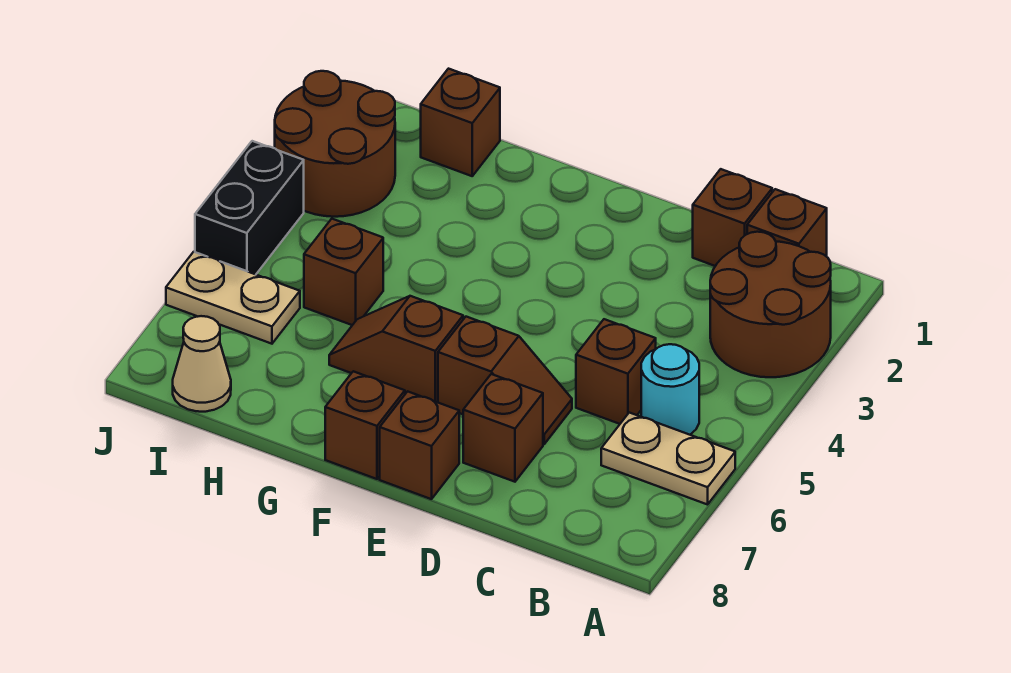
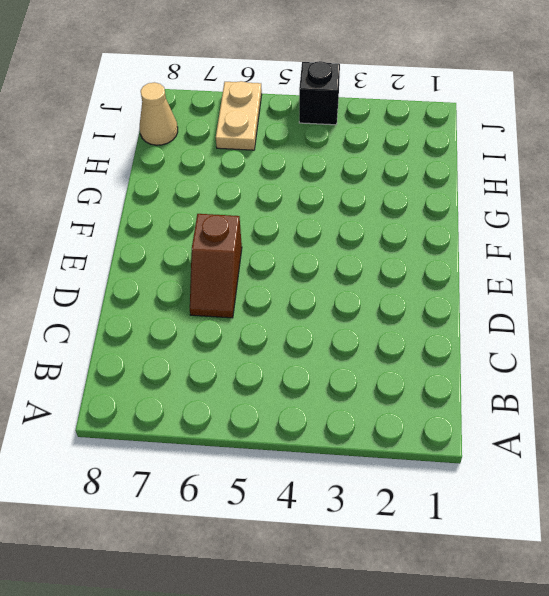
black brick J4 level 1 -> black brick J4:J5 level 1
none -> brown round brick A2:B3 level 1
none -> tan plate A6:B6 level 1
none -> brown brick B1 level 1

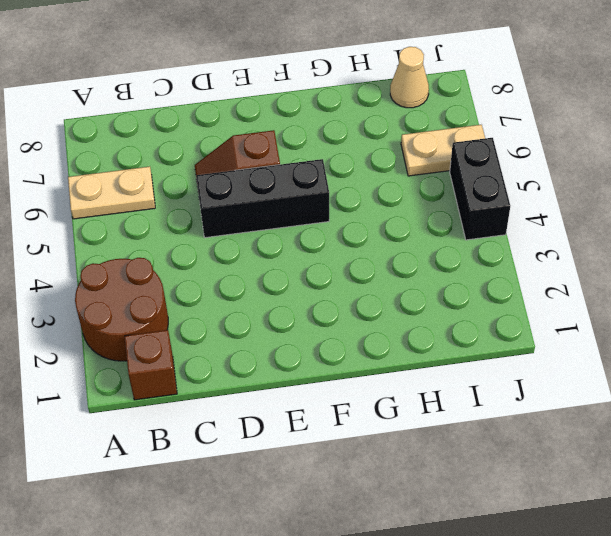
black brick D5:F5 level 1 -> none
none -> cyan round brick B5 level 1
none -> brown brick C1 level 1
none -> brown brick C5 level 1

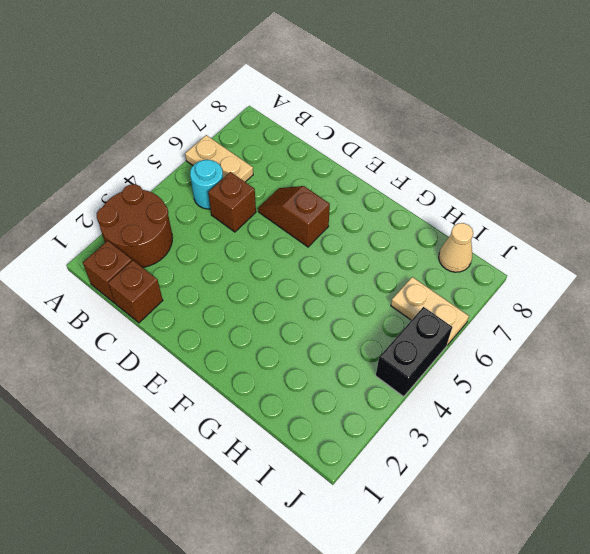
none -> brown brick D7 level 1
none -> brown brick E8 level 1
none -> brown slope F6:G6 level 1 top F

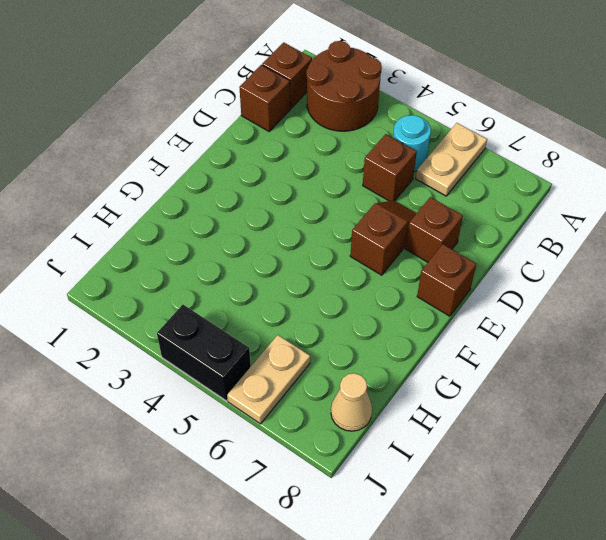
none -> brown slope F6:G6 level 1 top F
none -> brown brick F8 level 1
none -> brown brick H1 level 1

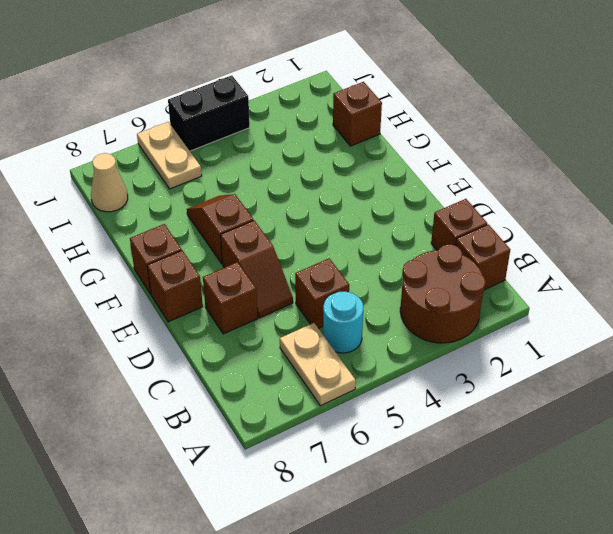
none -> brown brick H5 level 1
none -> brown round brick I2:J3 level 1

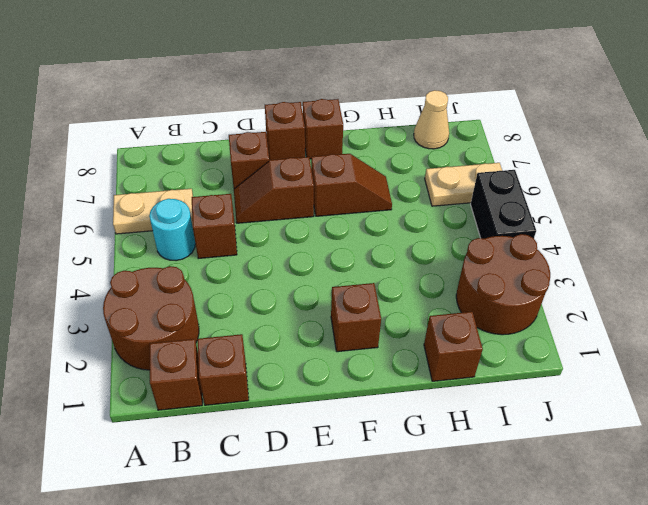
brown brick F2 level 1 -> brown brick H5 level 1

